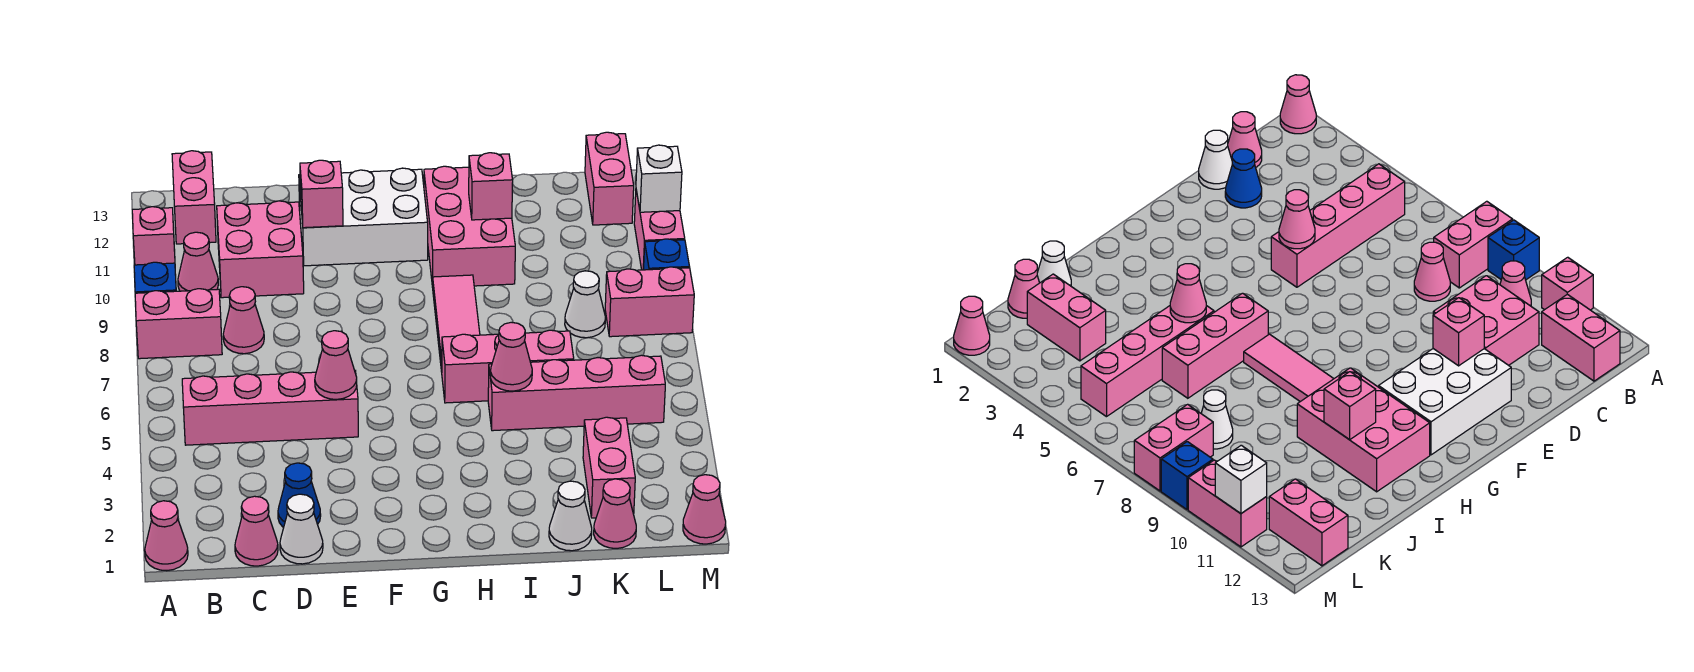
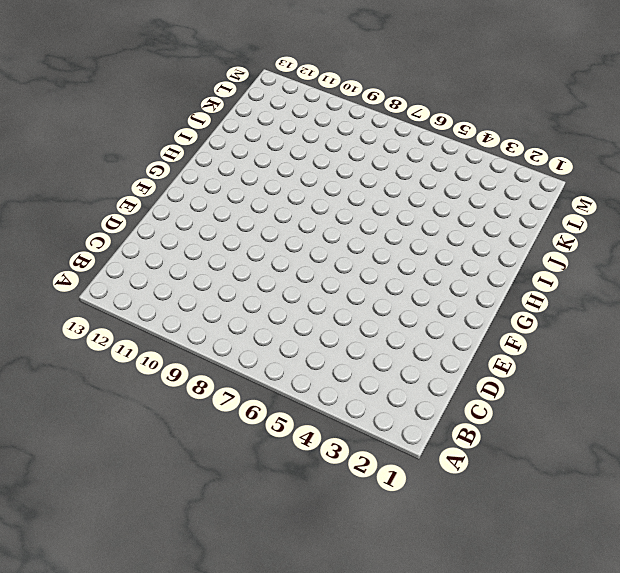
none -> pink cone A1 level 1
none -> pink brick A8:B8 level 1
none -> blue brick A9 level 1
none -> pink brick A11 level 1

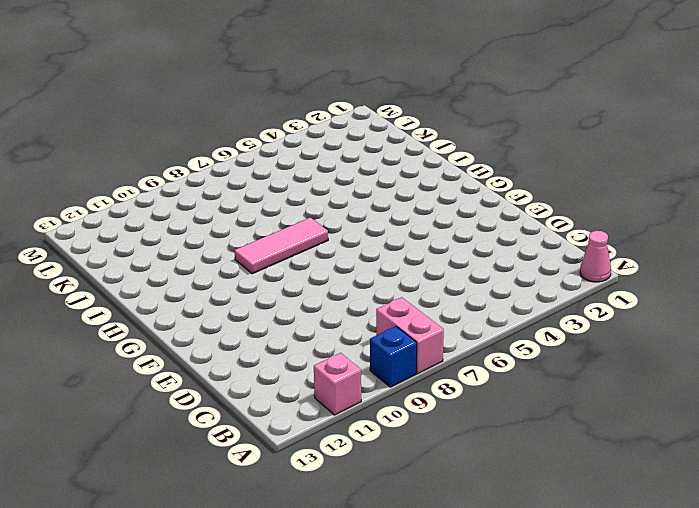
none -> pink brick B5:E5 level 1
none -> pink cone B10 level 1
none -> pink brick B12:B13 level 1
none -> pink cone C1 level 1

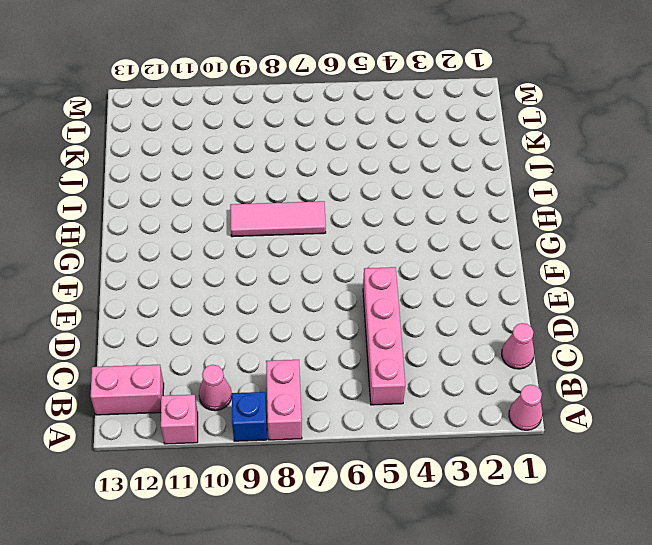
none -> pink cone C8 level 1
none -> pink brick C10:D11 level 1
none -> white cone D1 level 1
none -> blue cone D2 level 1

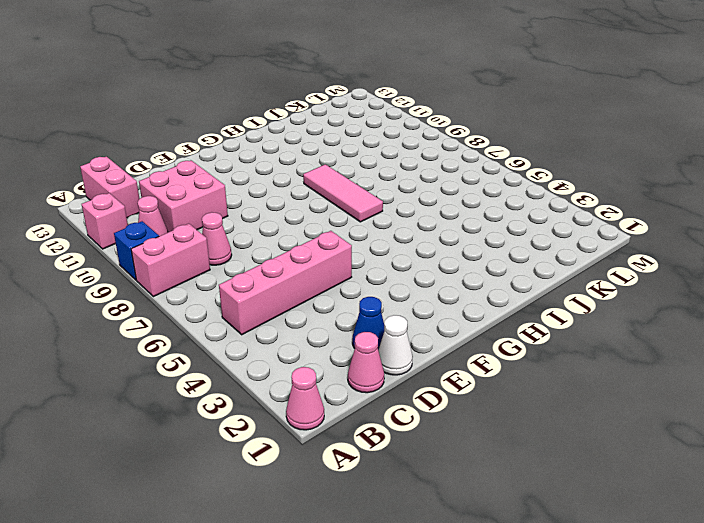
none -> white brick E11:G12 level 1
none -> pink brick H6:J6 level 1
none -> pink brick H10:I12 level 1
none -> pink brick I5:L5 level 1

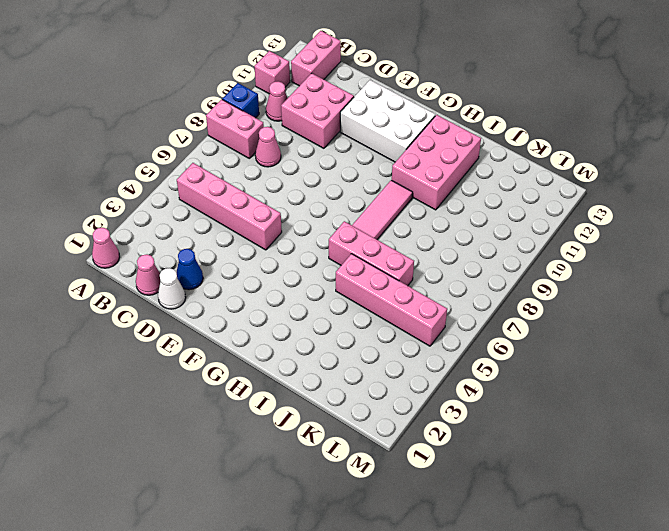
none -> white cone J1 level 1
none -> pink cone K1 level 1
none -> pink brick K2:K3 level 1
none -> white cone K8 level 1

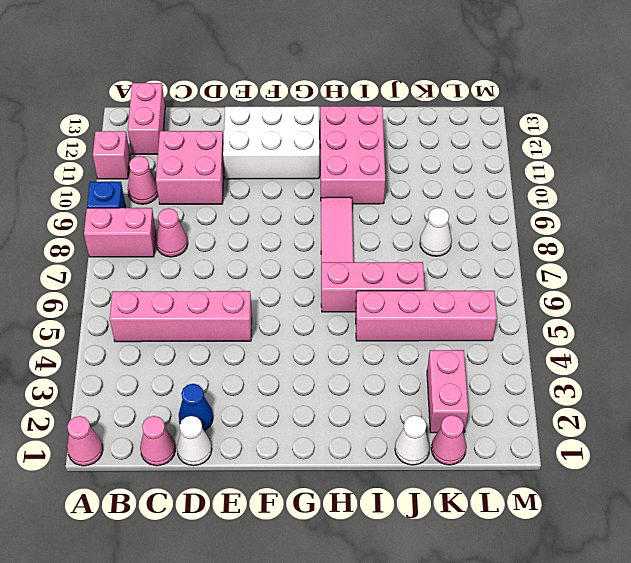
none -> pink brick L8:M8 level 1
none -> pink brick L12:L13 level 1
none -> pink cone M1 level 1
none -> blue brick M9 level 1

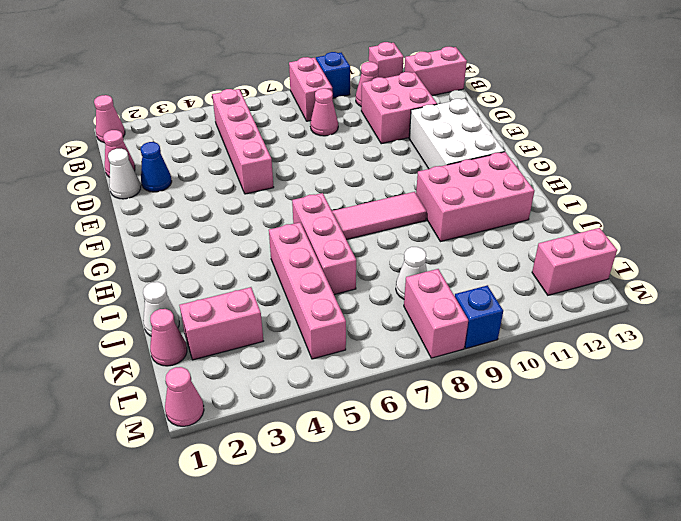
none -> pink brick M10:M11 level 1
none -> pink cone E5 level 2
none -> pink brick E11 level 2
none -> pink cone I5 level 2

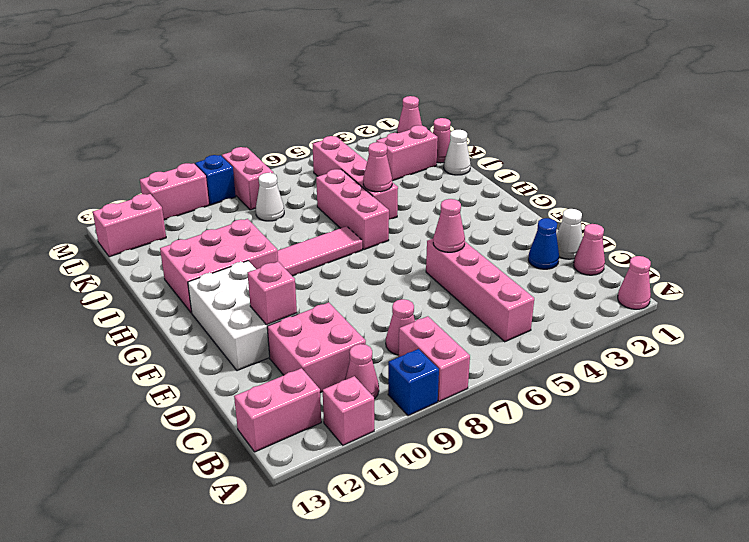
none -> pink brick I11 level 2
none -> white brick M11 level 2

